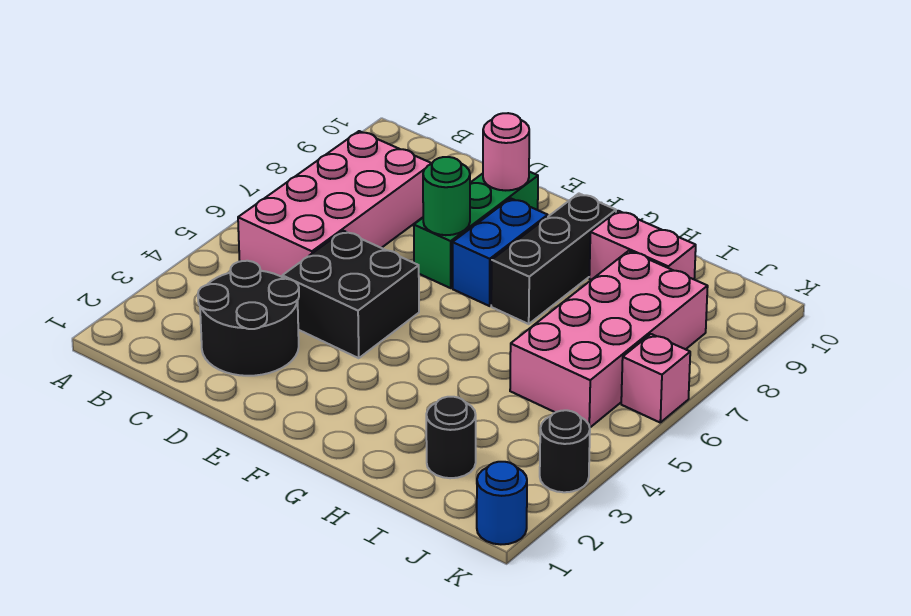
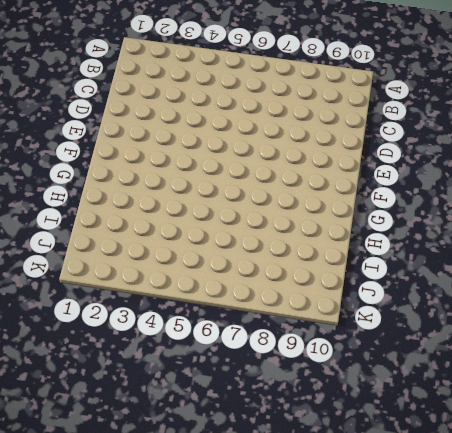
none -> pink brick B5:C8 level 1
none -> black round brick C2:D3 level 1
none -> black brick D4:E5 level 1

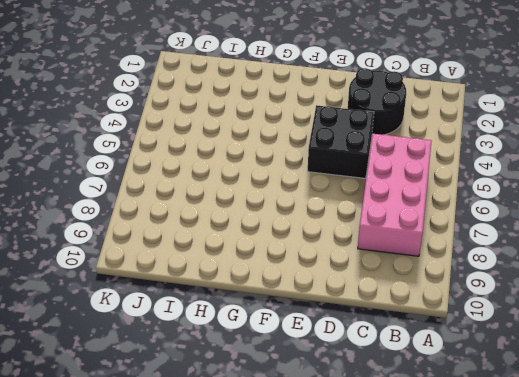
none -> green brick E7:E9 level 1
none -> blue brick F7:F8 level 1
none -> black brick G7:G9 level 1

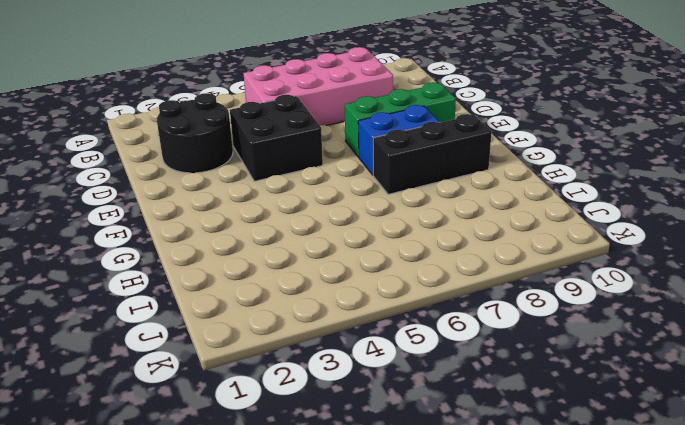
none -> pink brick H9:I9 level 1
none -> black round brick I2 level 1
none -> pink brick I5:J8 level 1

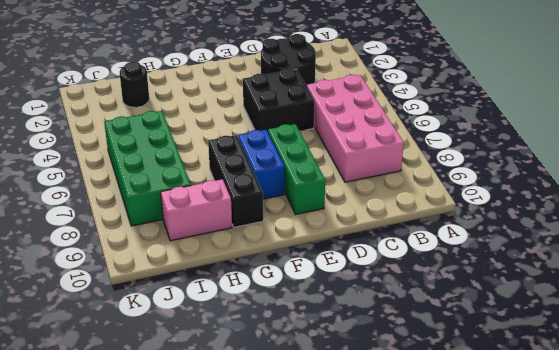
green brick I5:J8 level 1 -> pink brick I5:J8 level 1
none -> blue round brick K1 level 1
none -> black round brick K3 level 1
none -> pink brick K6 level 1

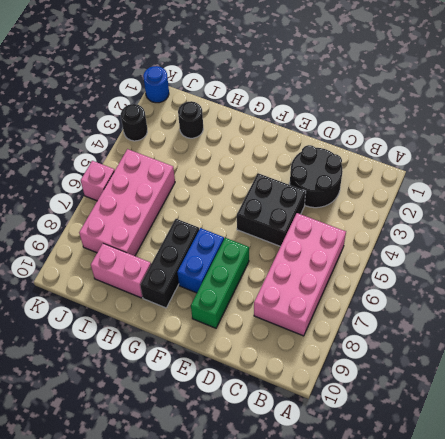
none -> green round brick E7 level 2
none -> pink round brick E9 level 2

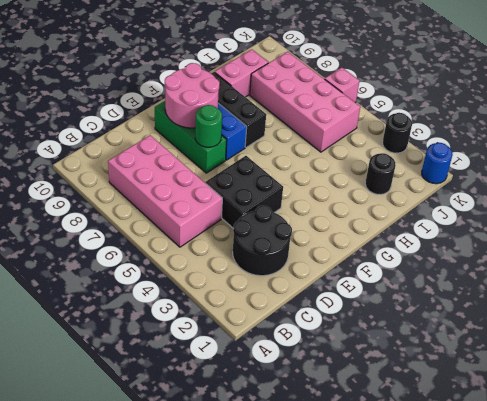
pink round brick E8:F9 level 2 -> pink round brick E9 level 2

